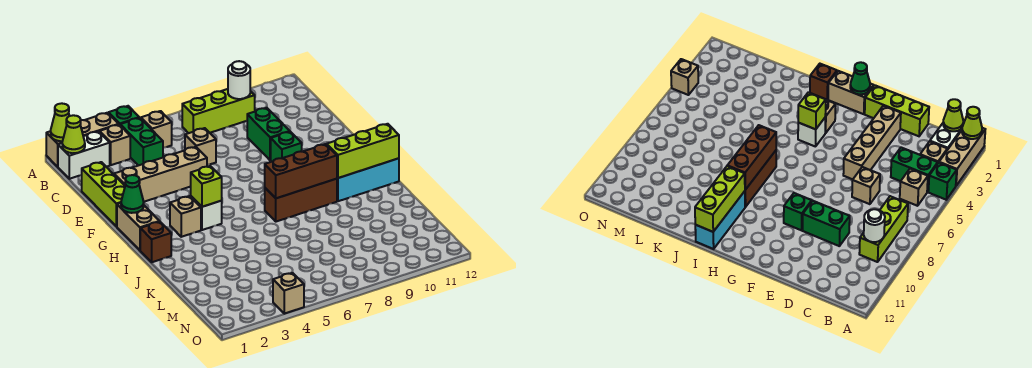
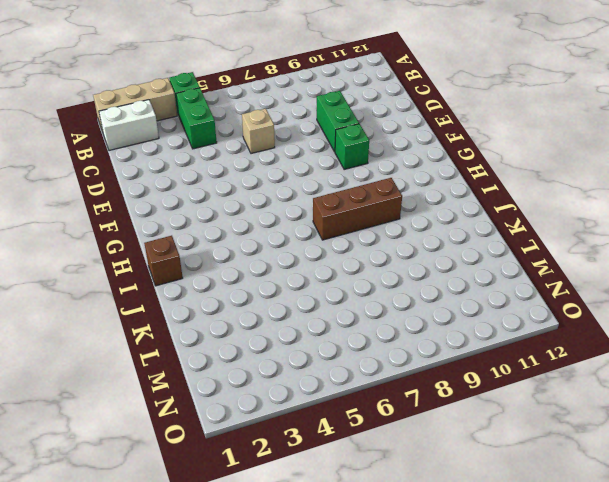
none -> tan brick B3 level 1
none -> tan brick B5 level 1
none -> lime brick B7:B9 level 1

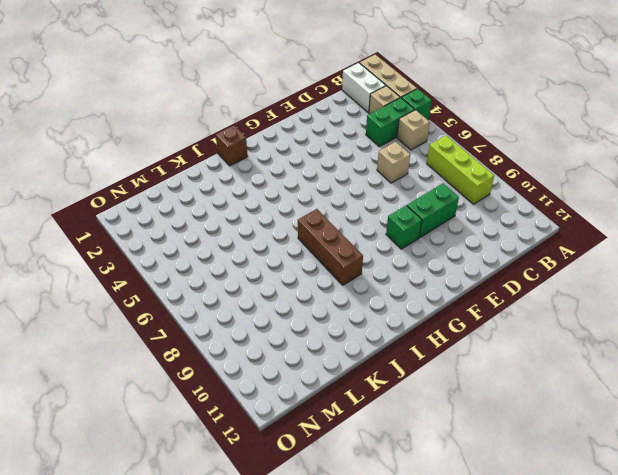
none -> lime brick D1:F1 level 1
none -> tan brick E2:E5 level 1
none -> tan brick G1:H1 level 1

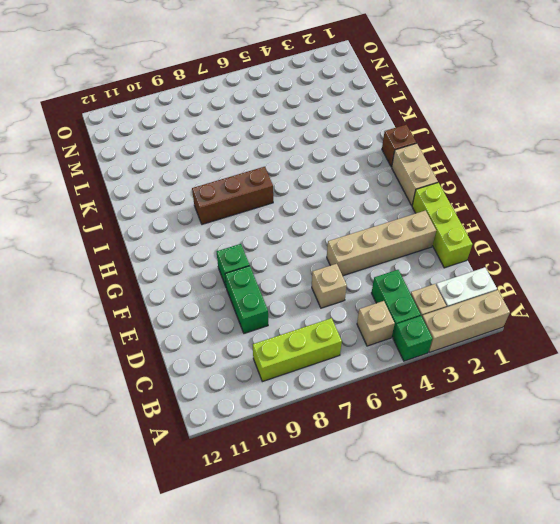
none -> tan brick H3 level 1
none -> white brick H4 level 1
none -> cyan brick I10:I12 level 1

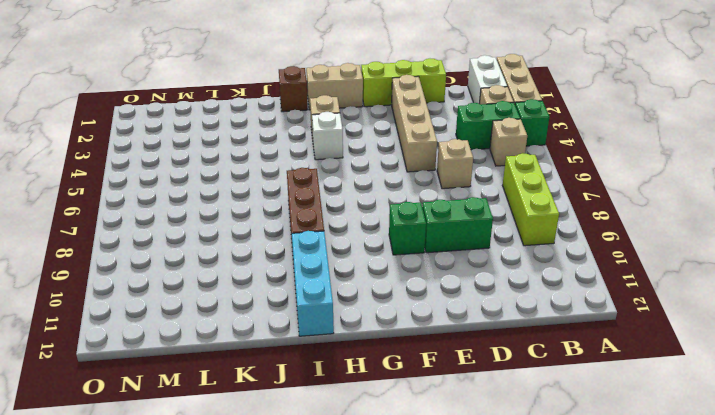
none -> tan brick O4 level 1
none -> lime cone A1 level 2
none -> lime cone B1 level 2

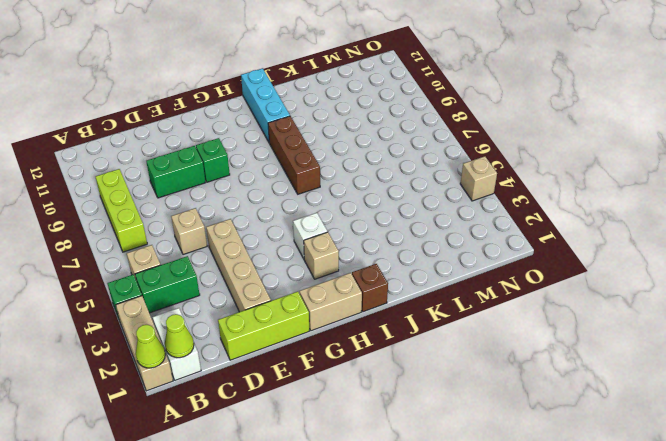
none -> tan brick B3 level 1
none -> white round brick B9 level 2
none -> green cone G1 level 2

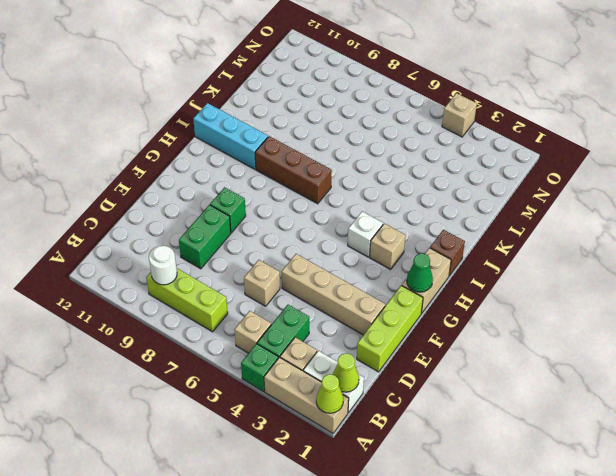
none -> lime brick H4 level 2
none -> brown brick I7:I9 level 2
none -> lime brick I10:I12 level 2

